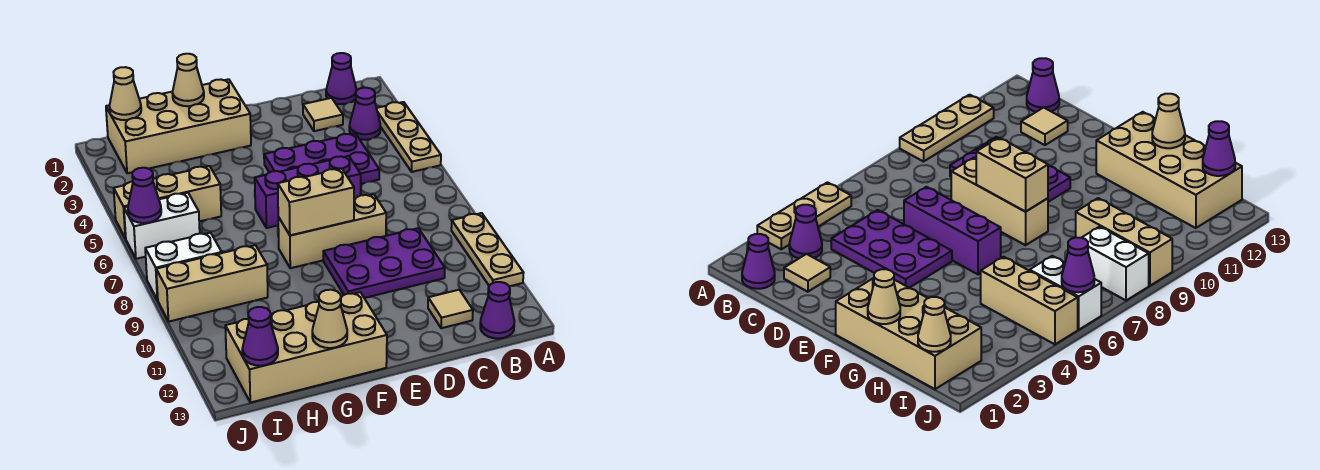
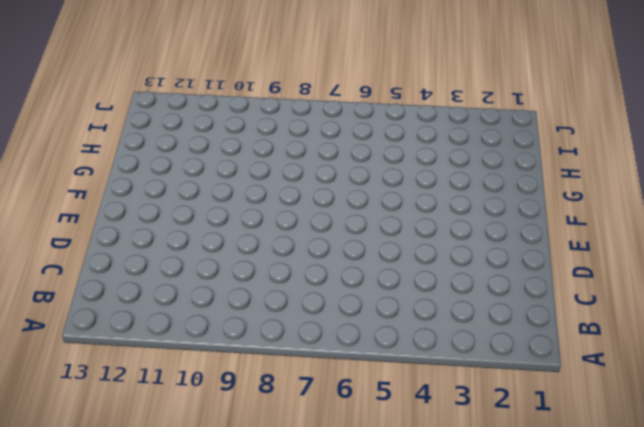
none -> tan plate A3:A5 level 1
none -> tan plate A9:A11 level 1
none -> purple cone B1 level 1

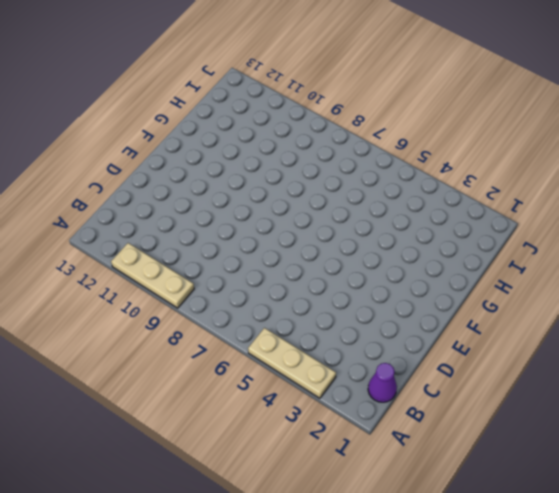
none -> purple cone B3 level 1
none -> purple cone B13 level 1
none -> tan tile C2 level 1

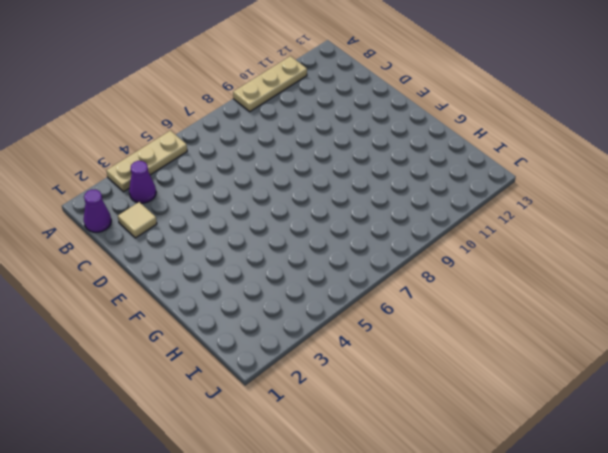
none -> purple cone B13 level 1
none -> purple plate C4:E5 level 1
none -> purple plate C9:E10 level 1

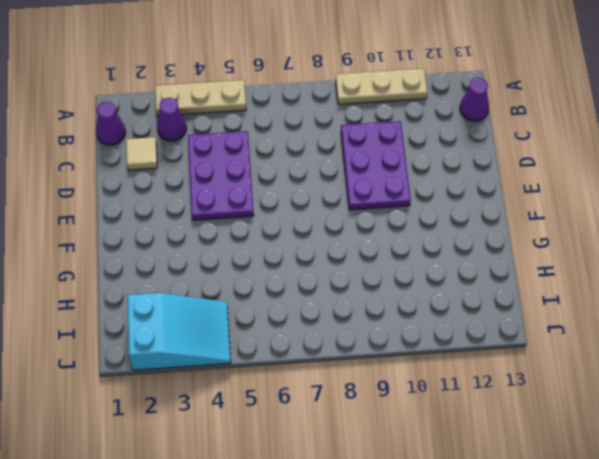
cyan slope I2:J4 level 1 top 2 -> tan brick F1:I2 level 1
none -> tan tile C12 level 1
none -> purple brick D6:F6 level 1
none -> tan brick D8:F8 level 1

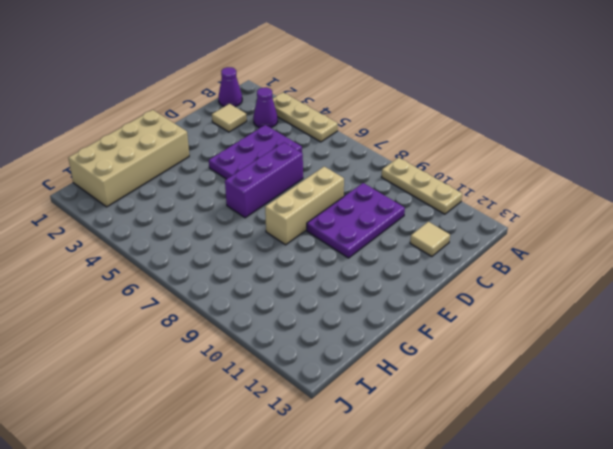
none -> purple cone B13 level 1
none -> tan brick F12:I13 level 1
none -> tan brick H5:J5 level 1

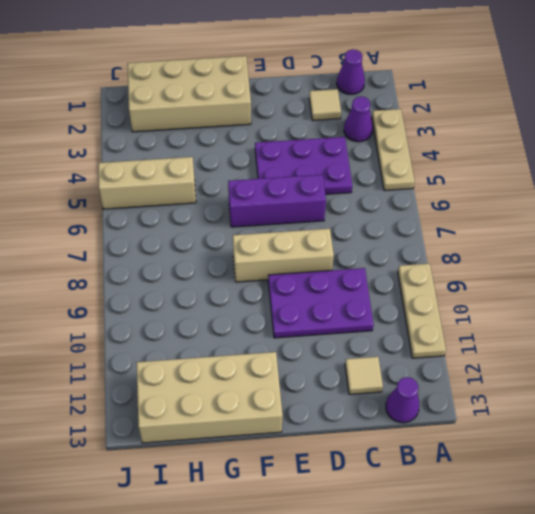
none -> tan brick H9:J9 level 1
none -> white brick I6:J6 level 1
none -> white brick I8:J8 level 1

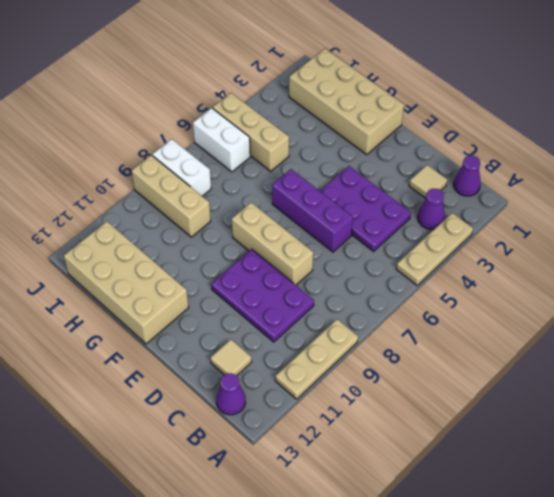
none -> tan brick E8:F8 level 2
none -> tan cone G1 level 2
none -> tan cone G13 level 2

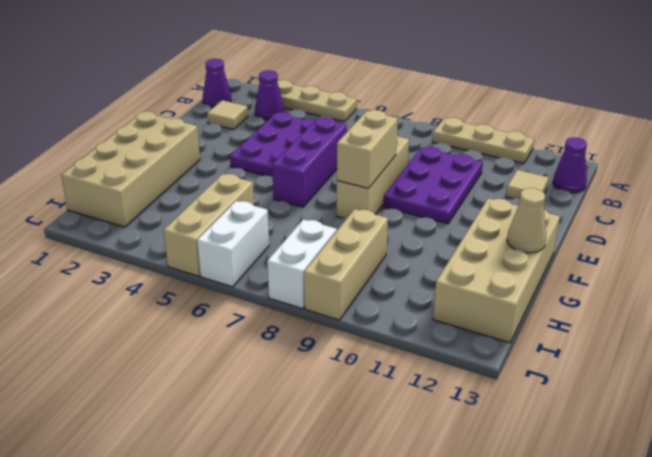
none -> tan cone G1 level 2
none -> tan cone I1 level 2
none -> purple cone I13 level 2

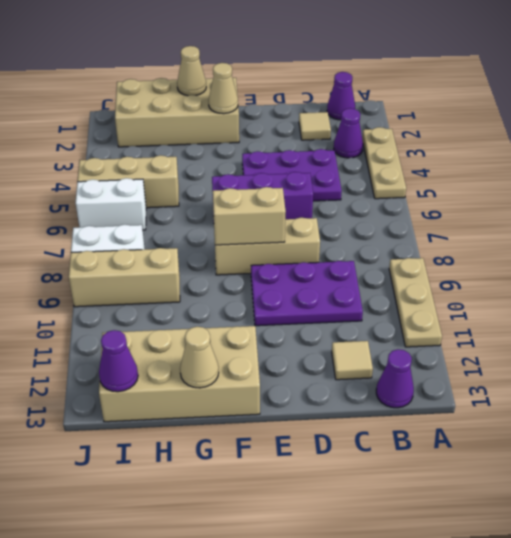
tan cone F2 level 2 -> tan cone I1 level 2
none -> purple cone J6 level 2

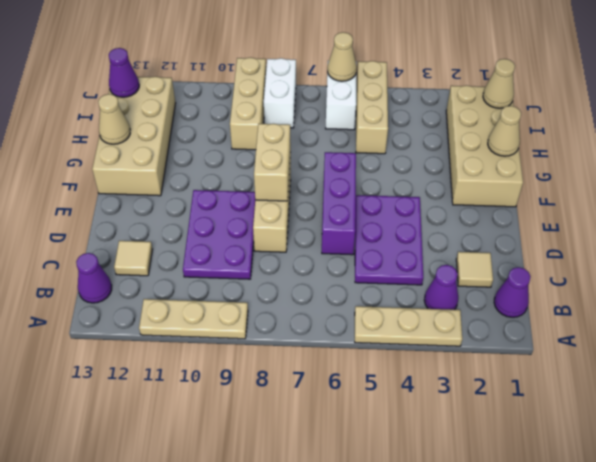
tan cone J6 level 2 -> purple cone J6 level 2

